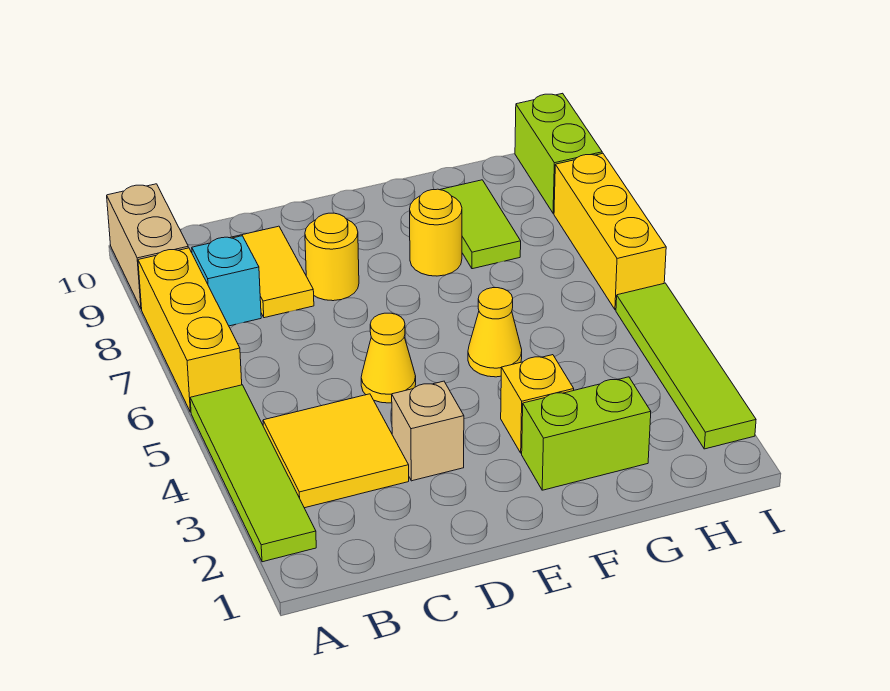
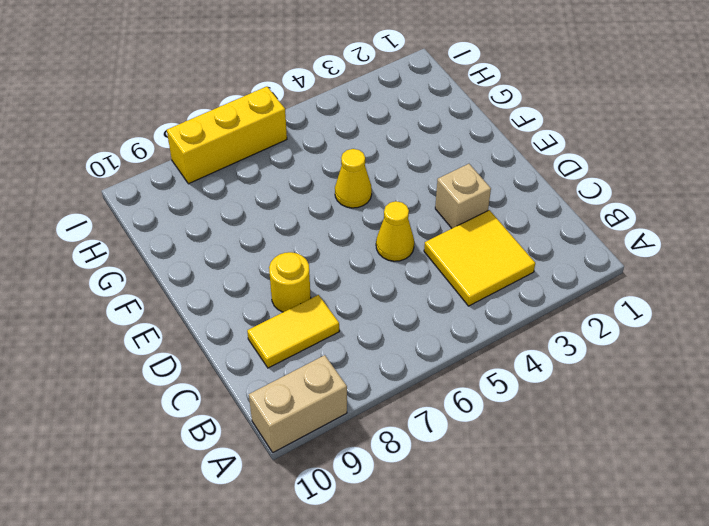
none -> lime tile A2:A5 level 1
none -> yellow brick A6:A8 level 1
none -> cyan brick B8 level 1

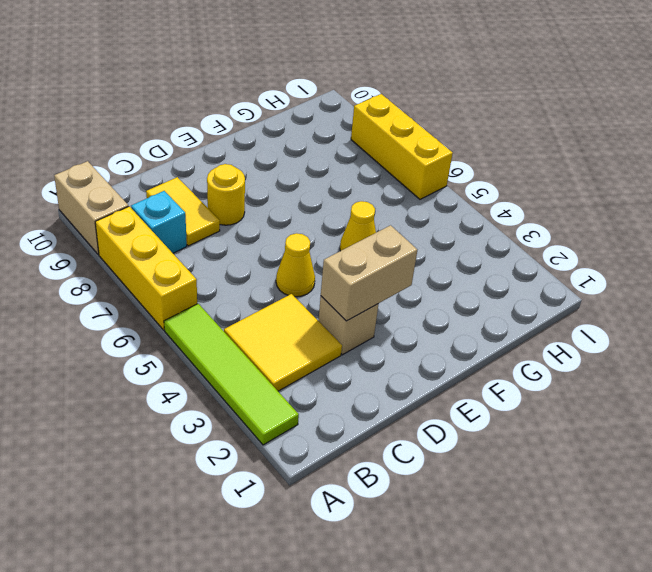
tan brick D3:E3 level 2 -> none
none -> lime brick F2:G2 level 1
none -> yellow brick F3 level 1
none -> yellow round brick F8 level 1

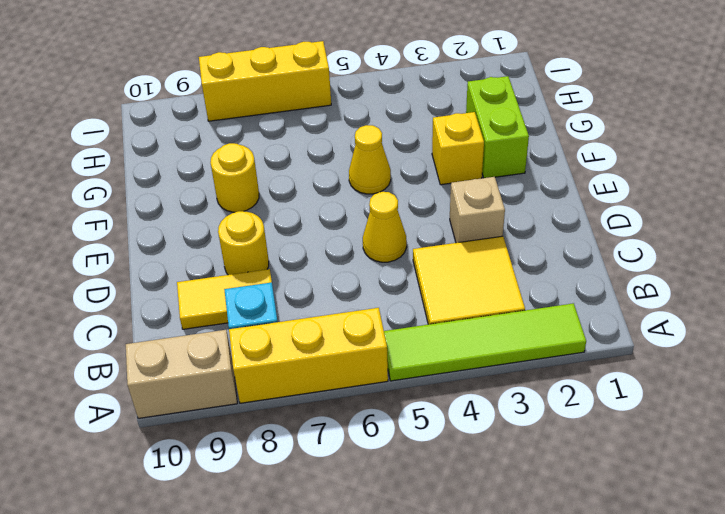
none -> lime tile G8:G9 level 1
none -> lime tile I2:I5 level 1
none -> lime brick I9:I10 level 1

